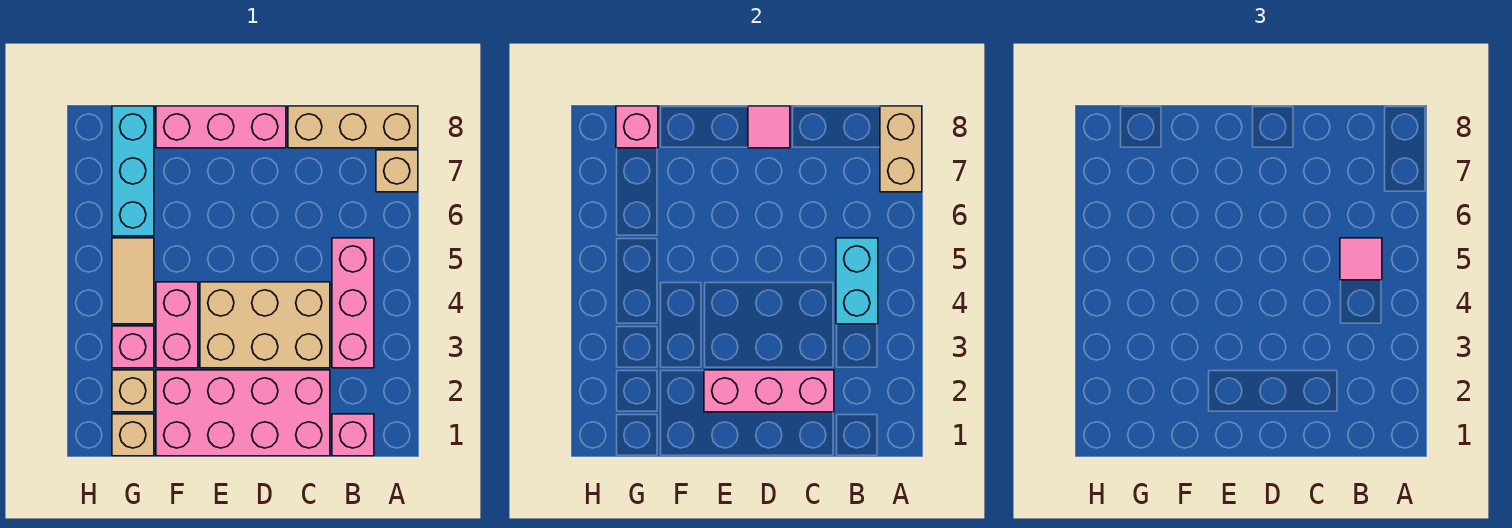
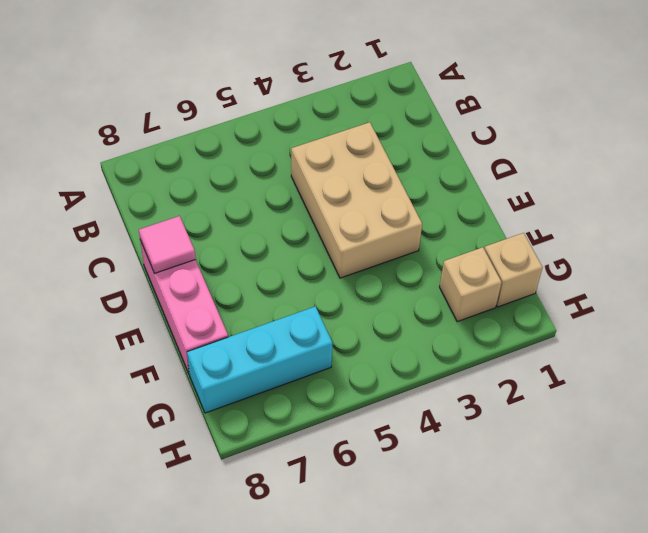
none -> tan brick A7 level 1
none -> tan brick A8:C8 level 1
none -> pink brick B1 level 1

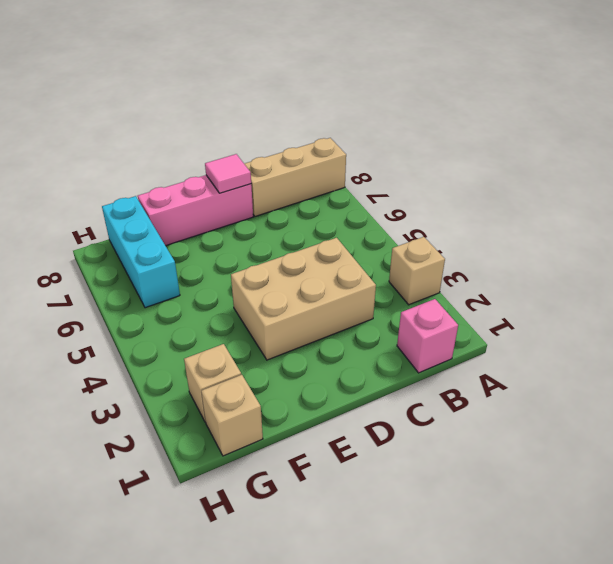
tan brick A3 level 1 -> tan brick A7 level 1
none -> pink brick B3:B5 level 1
none -> pink brick C1:F2 level 1
none -> pink brick F3:F4 level 1

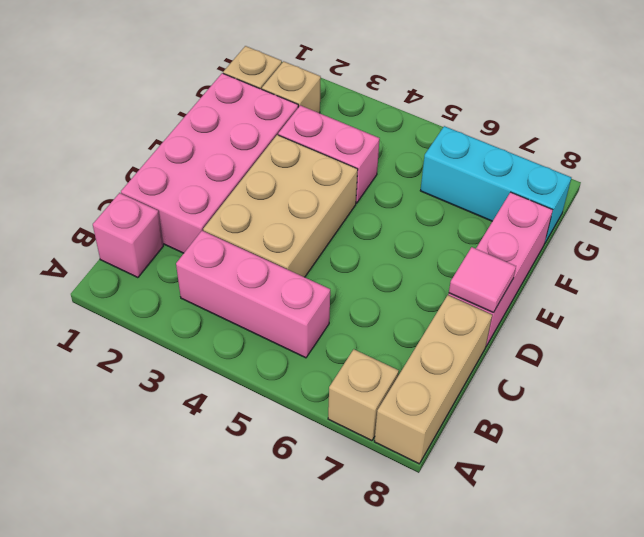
none -> pink brick G3 level 1
none -> tan tile G4:G5 level 1
none -> tan brick A7:A8 level 2

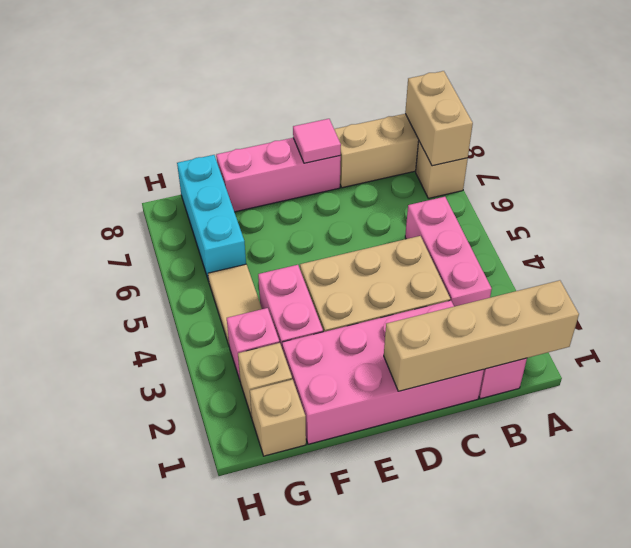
tan brick A1:D1 level 2 -> none
none -> cyan brick B4:B5 level 2
none -> pink brick C2:E2 level 2
none -> pink brick G8 level 2

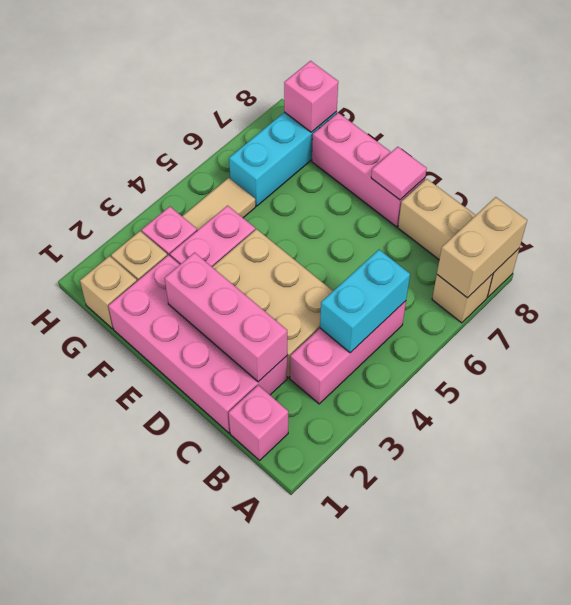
none -> pink tile B5 level 3

